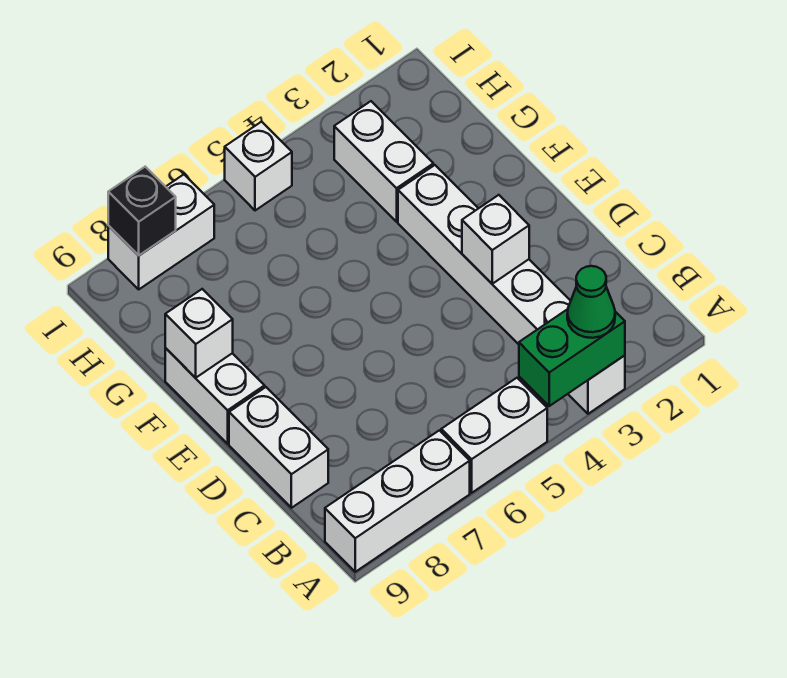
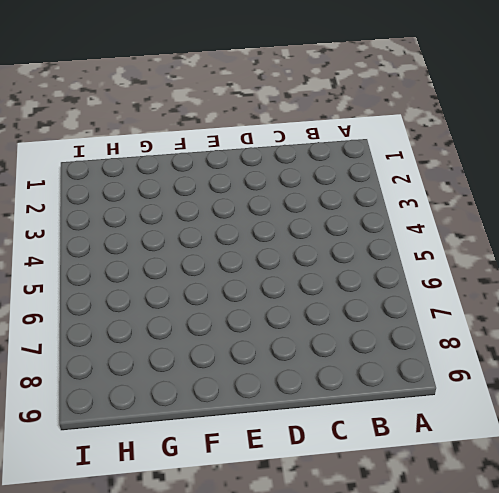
none -> white brick A3:F3 level 1
none -> white brick A5:A6 level 1
none -> white brick A7:A9 level 1

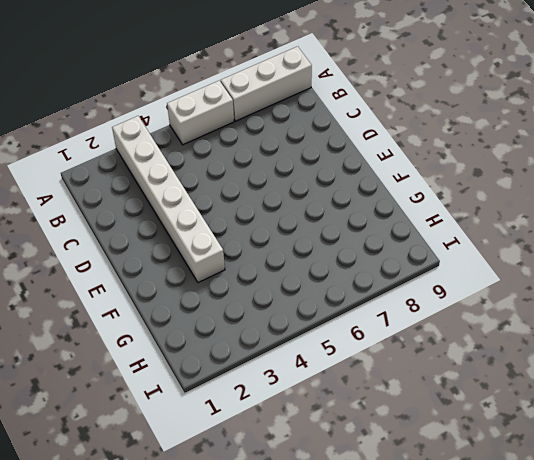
none -> white brick C9:D9 level 1
none -> white brick E9:F9 level 1
none -> white brick G3:H3 level 1

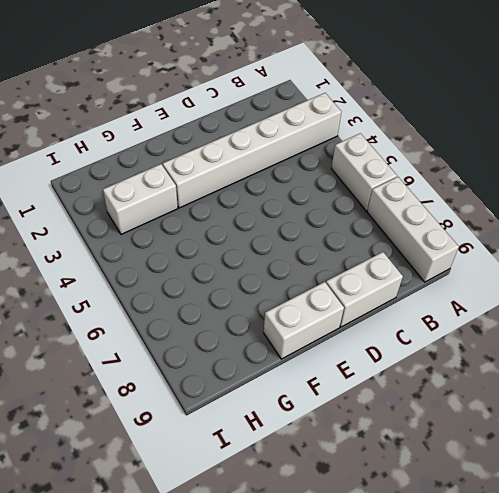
none -> white brick I5 level 1
none -> white brick I7:I8 level 1
none -> green brick A3:A4 level 2

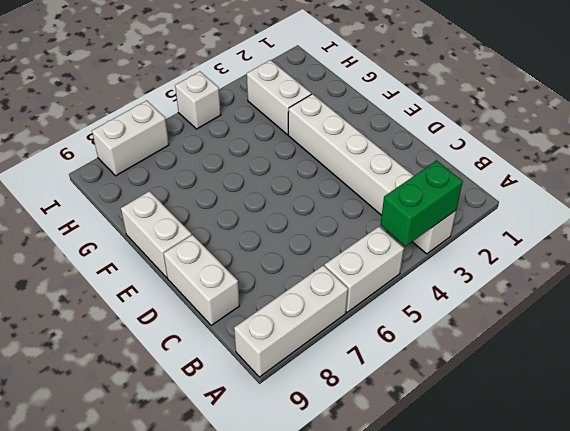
none -> white brick D3 level 2
none -> white brick F9 level 2
none -> black brick I8 level 2

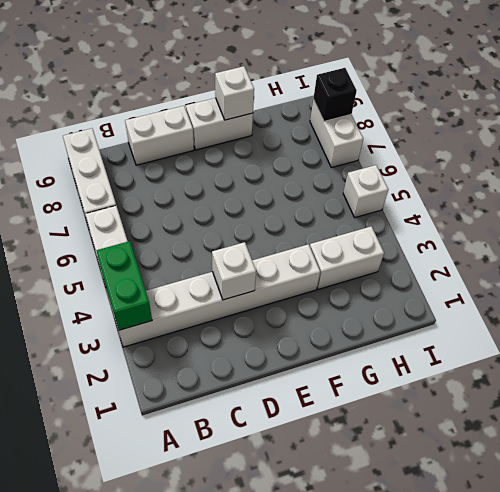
none -> green cone A3 level 3

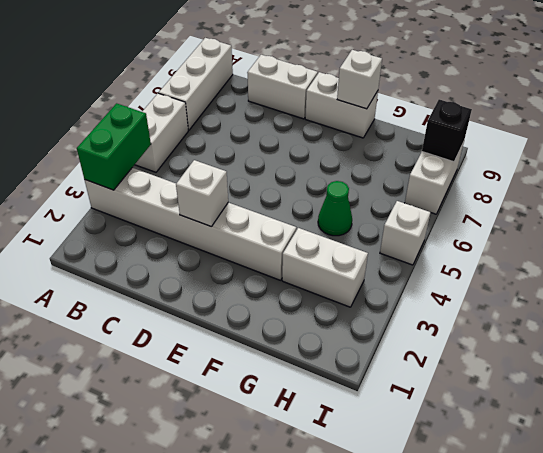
green cone G5 level 1 -> green cone A3 level 3

